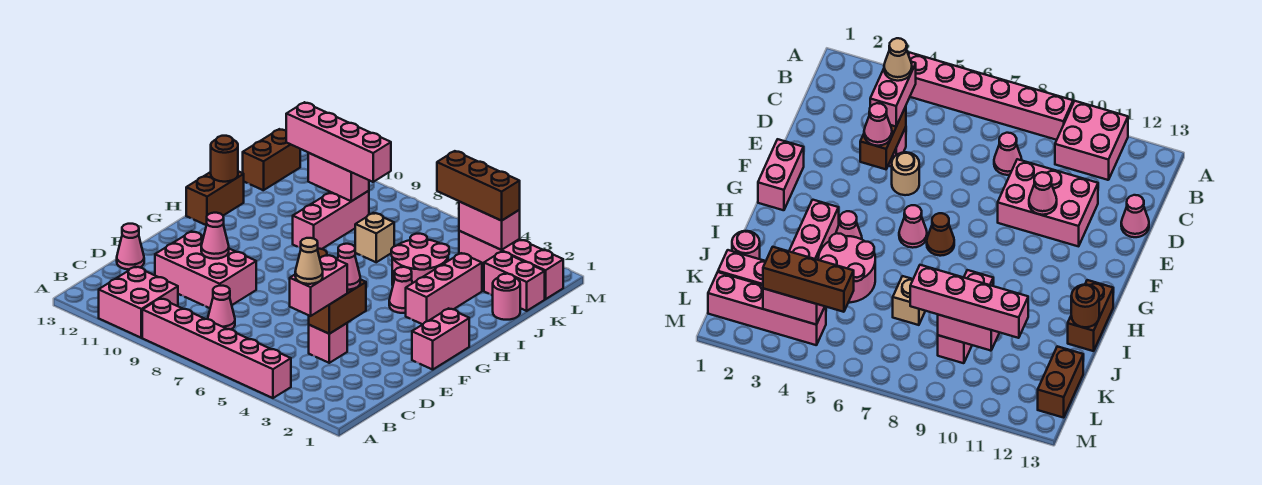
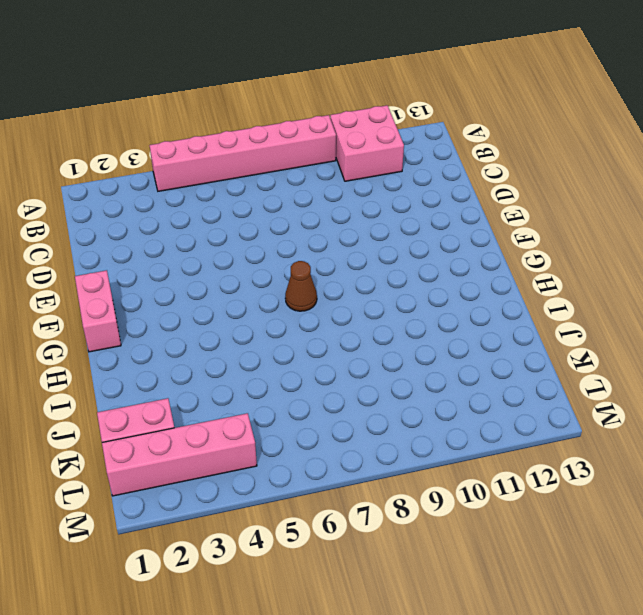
none -> pink cone C8 level 1
none -> pink brick D4 level 1
none -> pink brick D9:E11 level 1
none -> pink cone D13 level 1

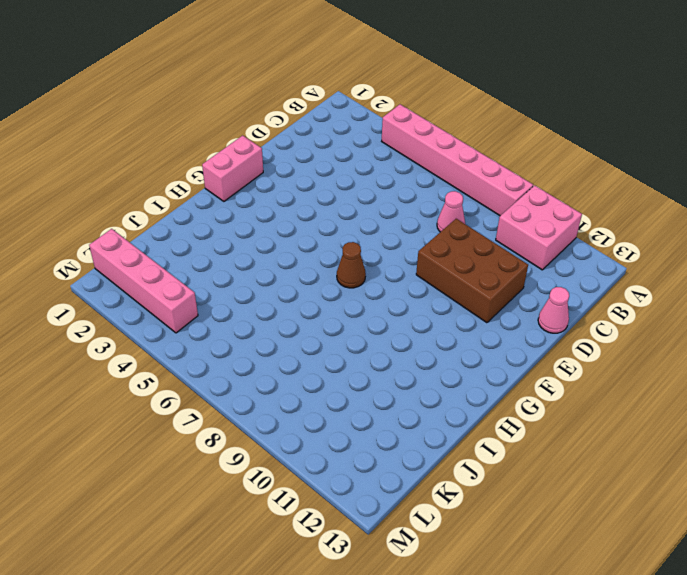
brown brick D9:E11 level 1 -> pink brick D9:E11 level 1
none -> pink brick D4 level 1
none -> tan round brick E5 level 1
none -> pink cone G6 level 1
none -> pink brick H3:J3 level 1

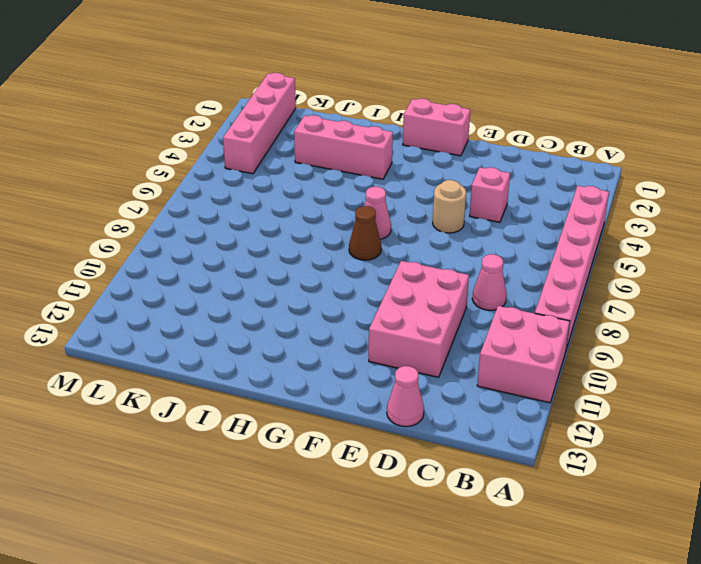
none -> pink cone H4 level 1
none -> brown brick H13:I13 level 1
none -> pink round brick I4:J5 level 1
none -> pink brick I9:K9 level 1

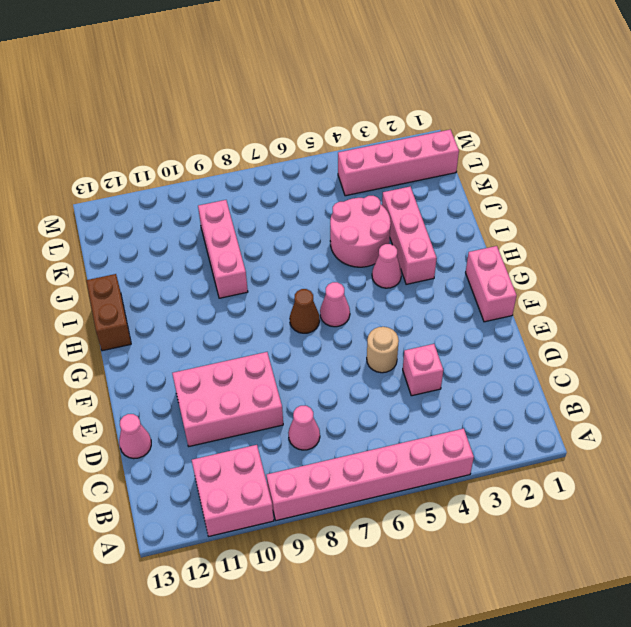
none -> pink round brick J1 level 1
none -> tan brick J7 level 1
none -> pink brick K1:K2 level 1
none -> brown brick K13:L13 level 1

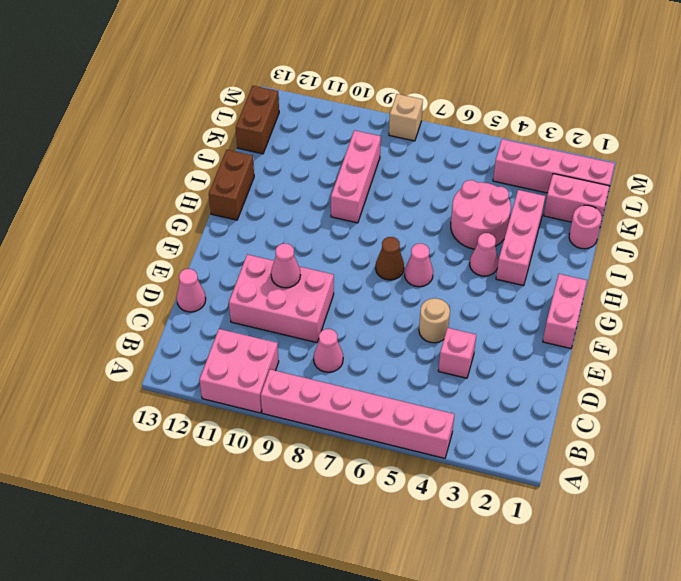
tan brick M8 level 1 -> tan brick J7 level 1
none -> brown brick D4:E4 level 2
none -> brown round brick I13 level 2
none -> pink brick K9:K10 level 2
none -> pink brick L3:L4 level 2

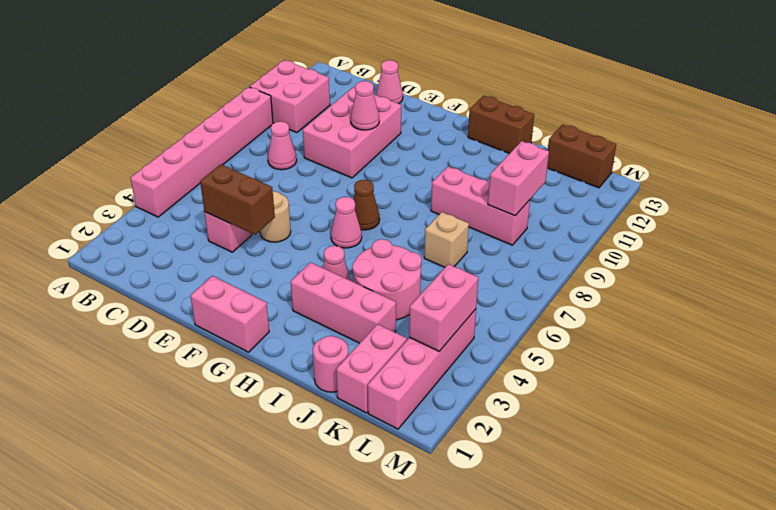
none -> brown round brick I13 level 2
none -> pink brick C4:D4 level 3
none -> pink cone E4 level 3
none -> pink brick K8:K11 level 3

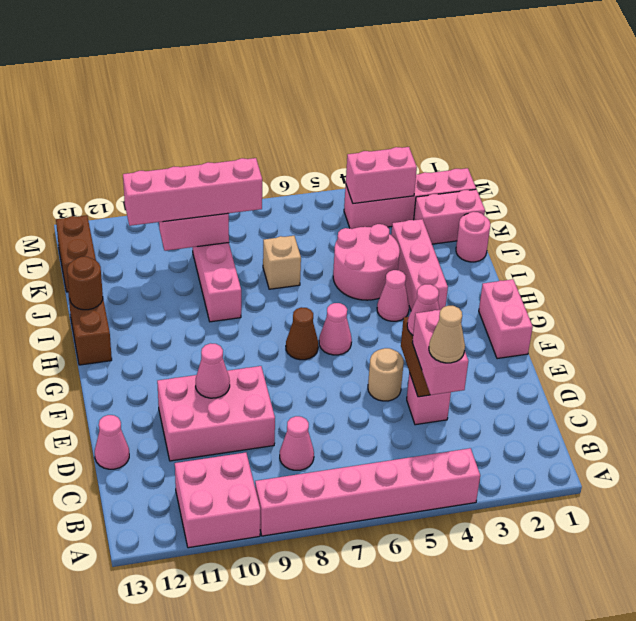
none -> brown brick L3:L5 level 3

